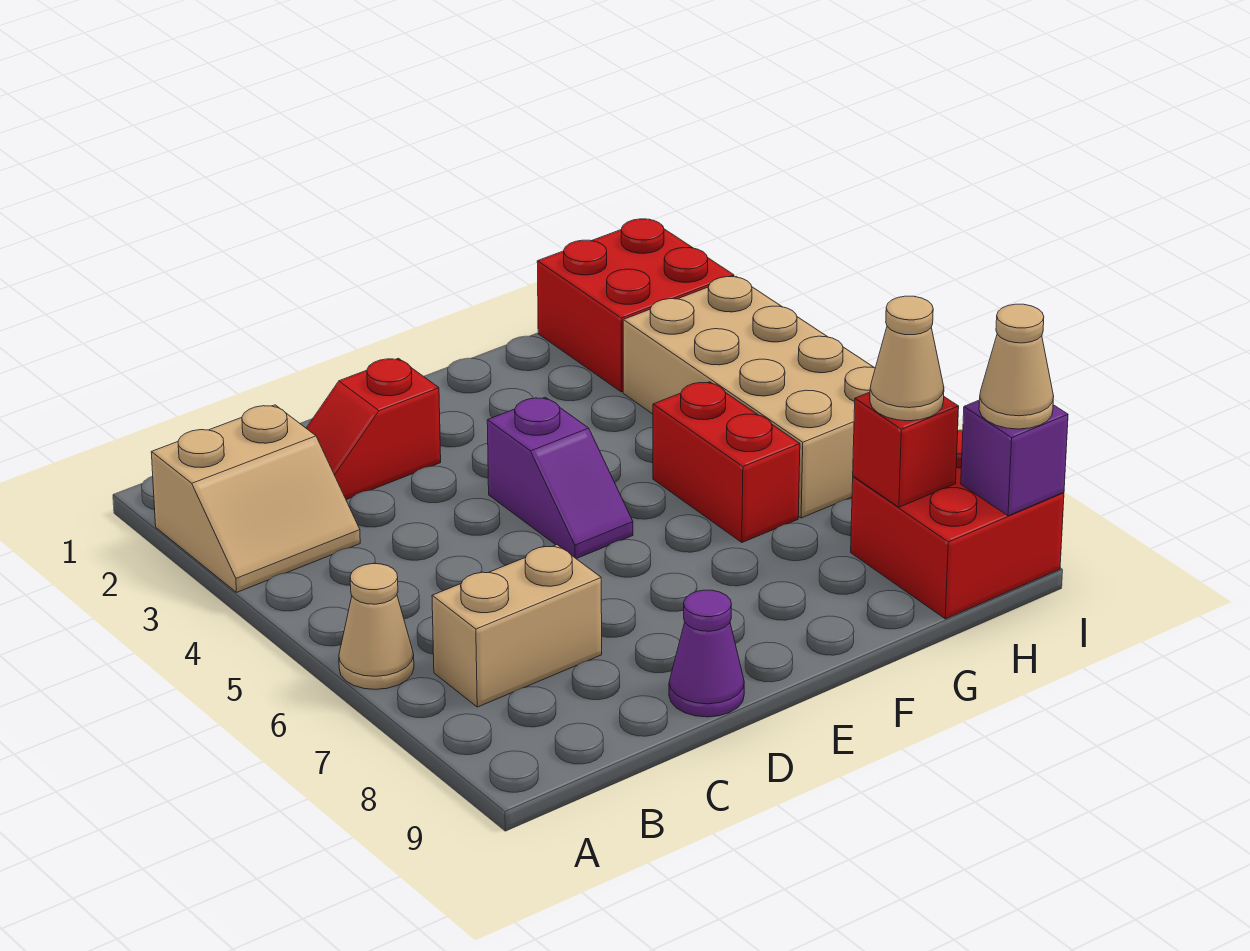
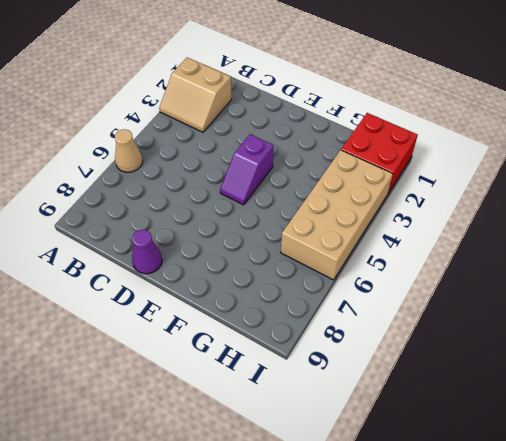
none -> tan brick B7:C7 level 1
none -> red slope C2:D2 level 1 top D
none -> red brick G5:G6 level 1

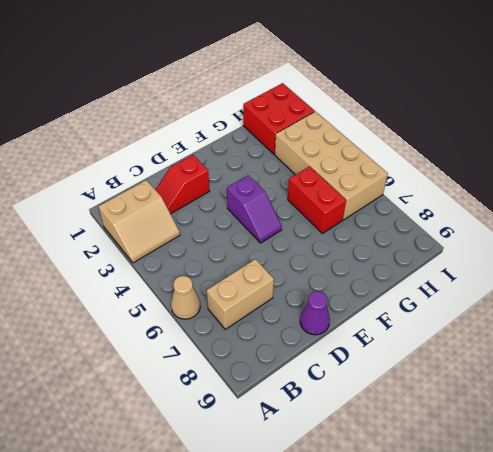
none -> red brick H8:I9 level 1
none -> red brick H8 level 2
none -> purple brick I9 level 2

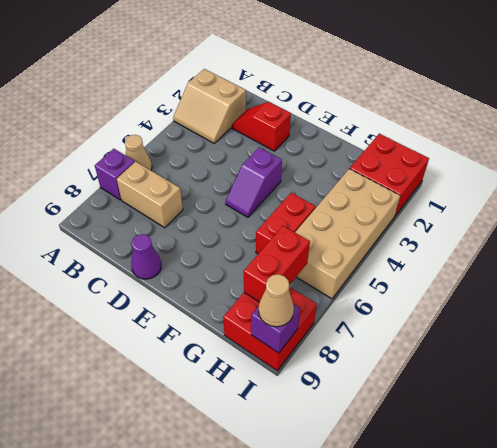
purple brick A7 level 1 -> none
red brick H7:H8 level 2 -> red brick H8 level 2
none -> tan cone H8 level 3

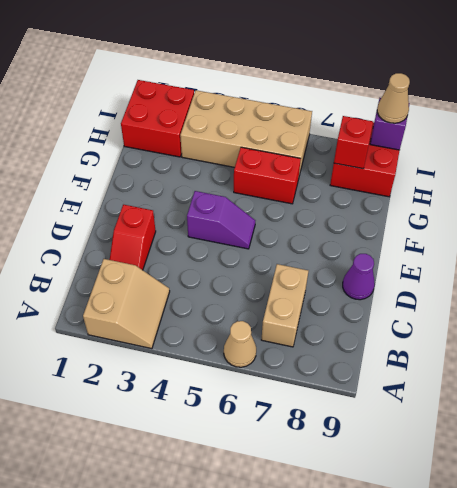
none -> tan cone H8 level 3

